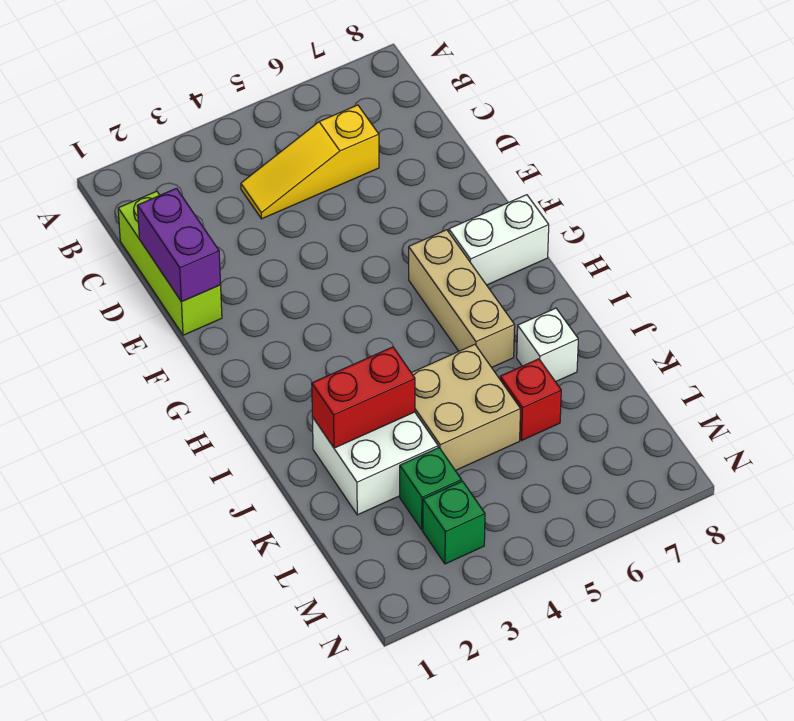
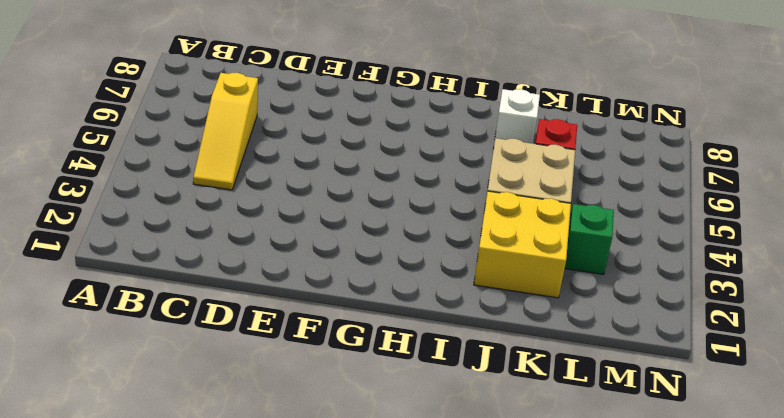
yellow brick J2:K3 level 1 -> white brick J2:K3 level 1
none -> lime brick C1:E1 level 1
none -> tan brick G6:I6 level 1
none -> white brick G7:G8 level 1

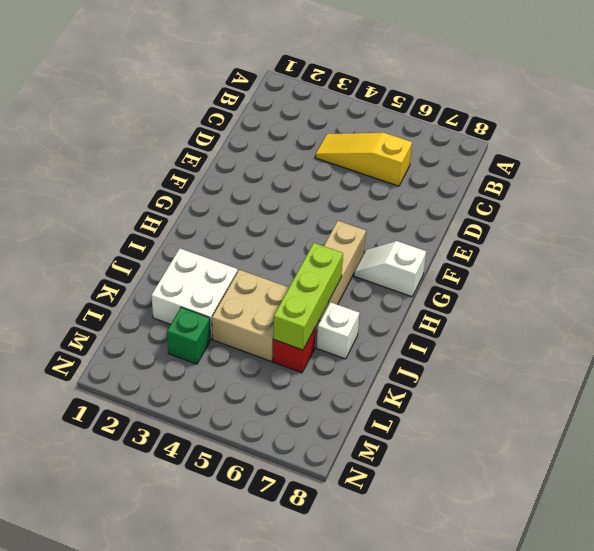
white slope G7:G8 level 1 top 8 -> white brick G7:G8 level 1
lime brick I6:K6 level 2 -> lime brick C1:E1 level 1
none -> green brick M3 level 1
none -> purple brick D1:E1 level 2
none -> red brick J2:J3 level 2

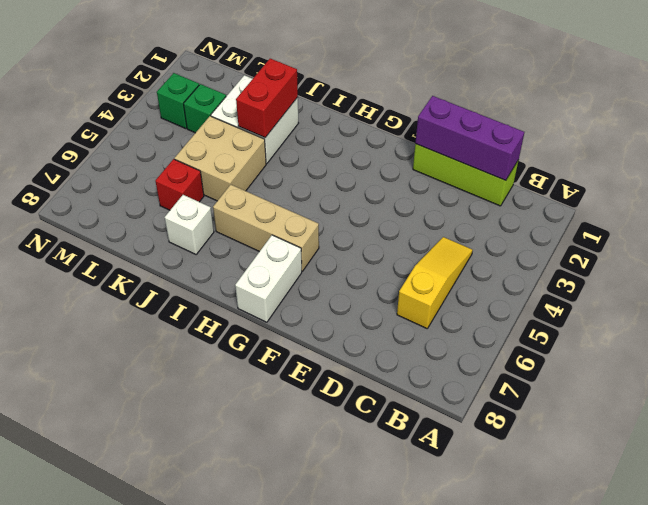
purple brick C1:E1 level 2 -> purple brick D1:E1 level 2

